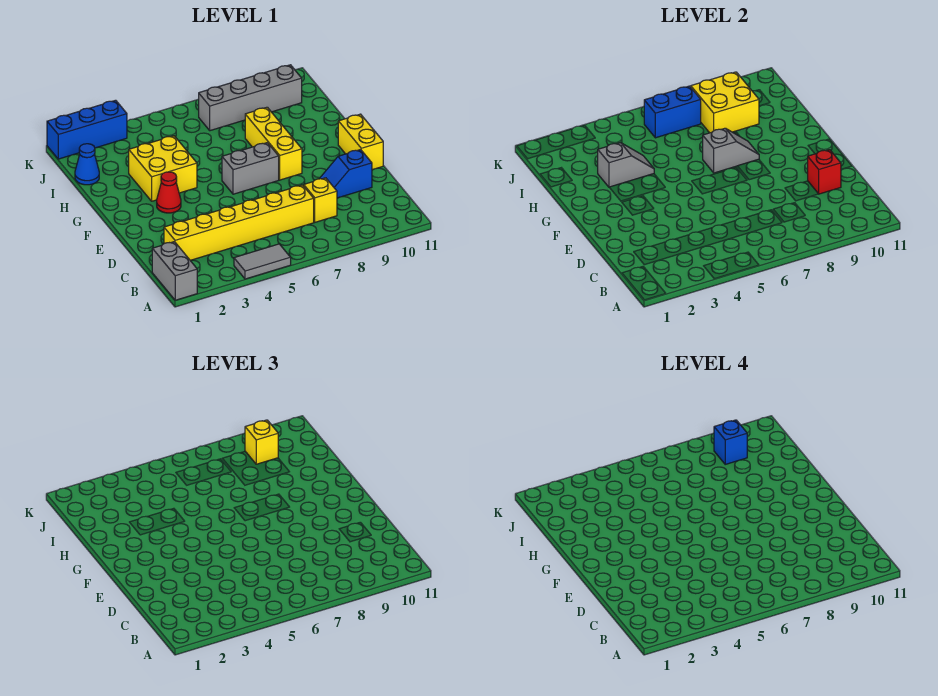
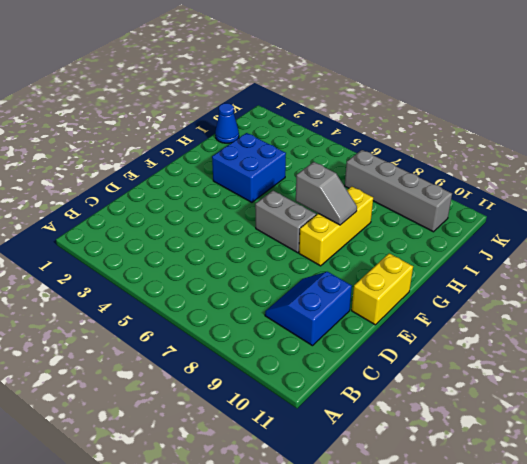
blue slope C9:D10 level 1 top 10 -> blue slope D9:D10 level 1 top 10
blue brick G3:H4 level 1 -> yellow brick G3:H4 level 1
none -> grey brick A1:B1 level 1
none -> grey tile A4:A5 level 1
none -> yellow brick C2:C7 level 1

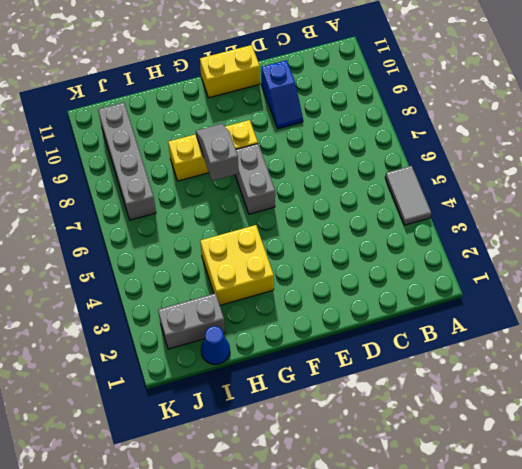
grey brick I2:J2 level 1 -> grey brick A1:B1 level 1
none -> yellow brick C2:C7 level 1
none -> yellow brick C8 level 1
none -> red cone F3 level 1

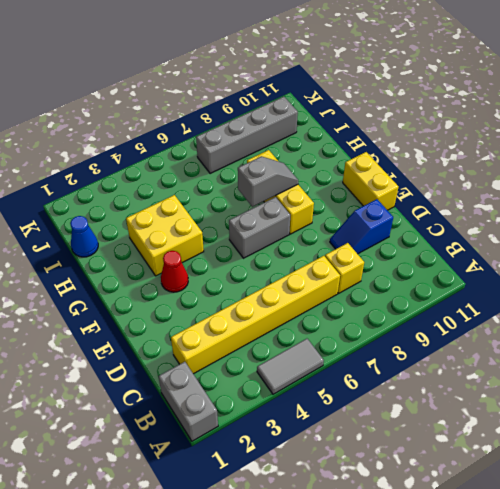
none -> blue brick K1:K3 level 1
none -> red brick D10 level 2
none -> grey slope H3:H4 level 2 top 3

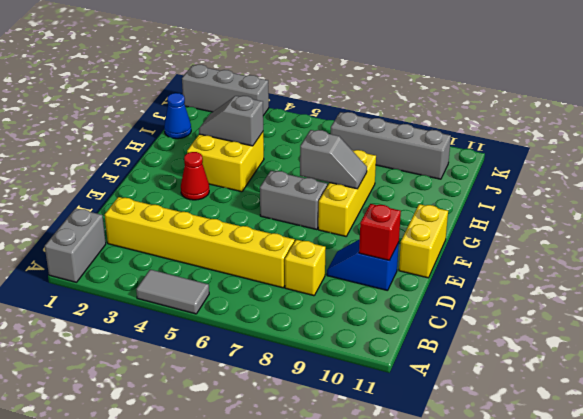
grey slope H3:H4 level 2 top 4 -> grey slope H3:H4 level 2 top 3
grey brick K1:K3 level 1 -> blue brick K1:K3 level 1
none -> yellow brick I8:J9 level 2
none -> blue brick J6:J7 level 2
none -> yellow brick J9 level 3

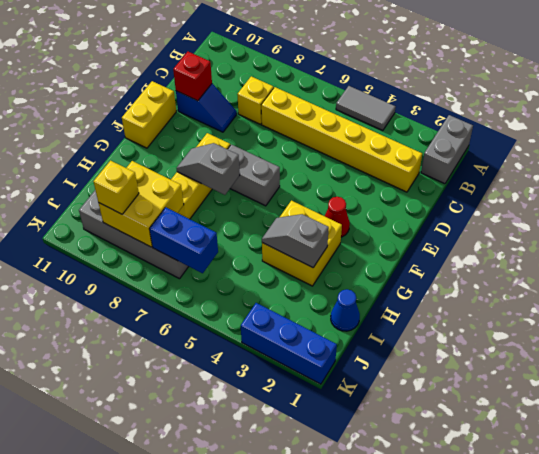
none -> blue brick J9 level 4

